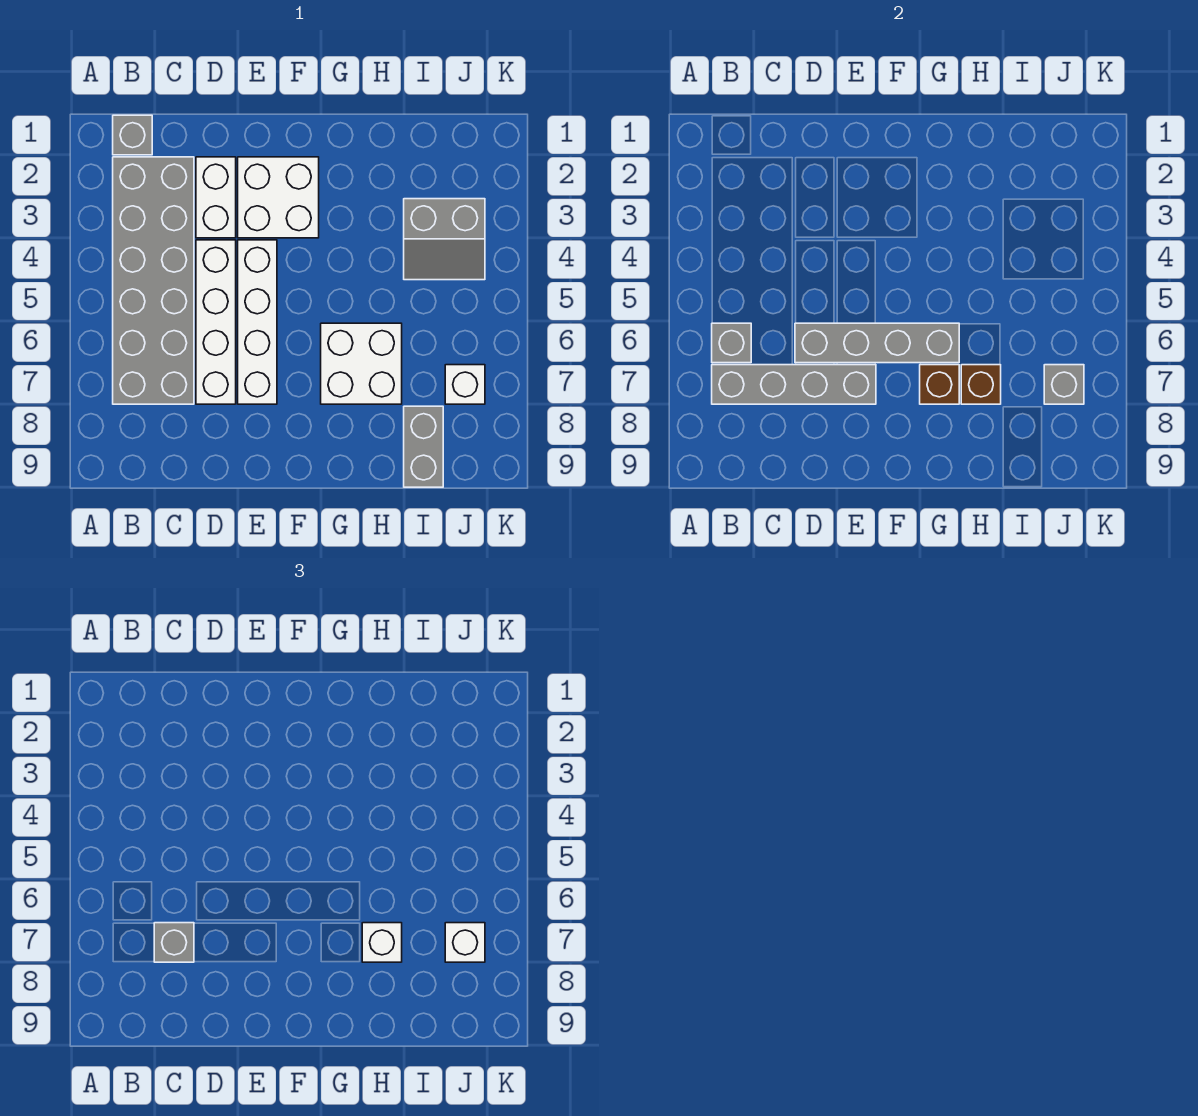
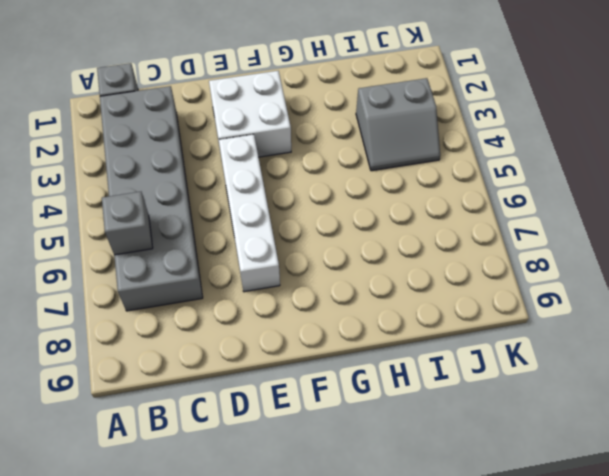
none -> white brick D2:D3 level 1
none -> white brick D4:D7 level 1
none -> white brick G6:H7 level 1

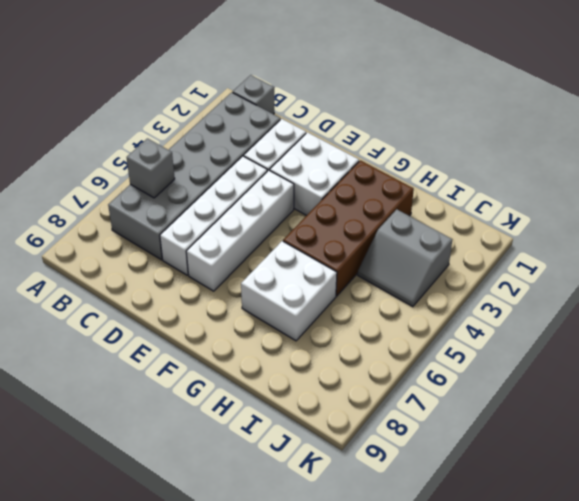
brown brick G2:H5 level 1 -> none
none -> grey brick I8:I9 level 1
none -> white brick J7 level 1
none -> grey brick B7:E7 level 2

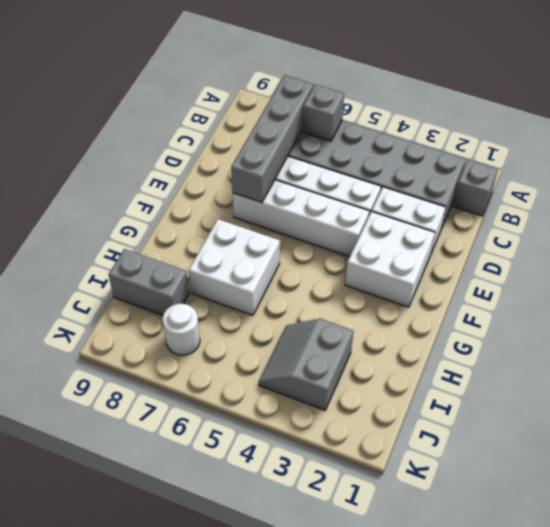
white round brick J7 level 1 -> white brick J7 level 1
none -> grey brick D6:G6 level 2
none -> brown brick G7 level 2
none -> brown brick H7 level 2

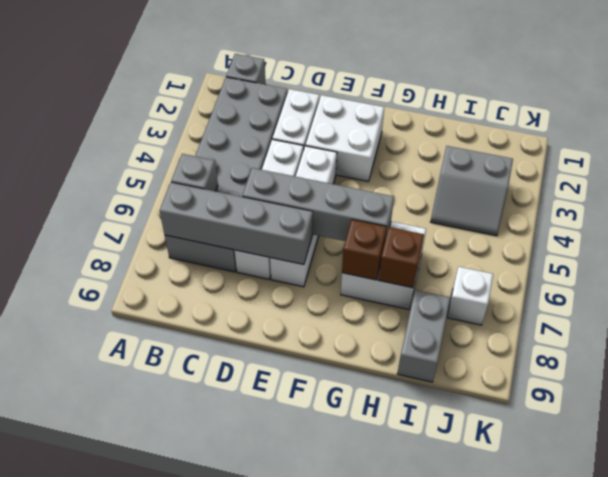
none -> grey brick J7 level 2
none -> grey brick C7 level 3
none -> white brick H7 level 3

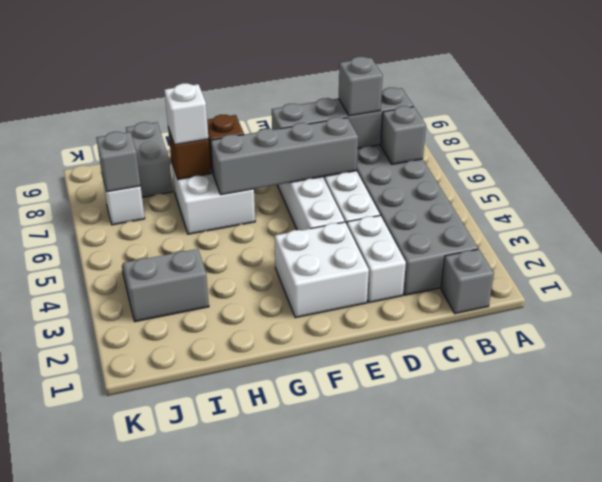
none -> white brick J7 level 3

